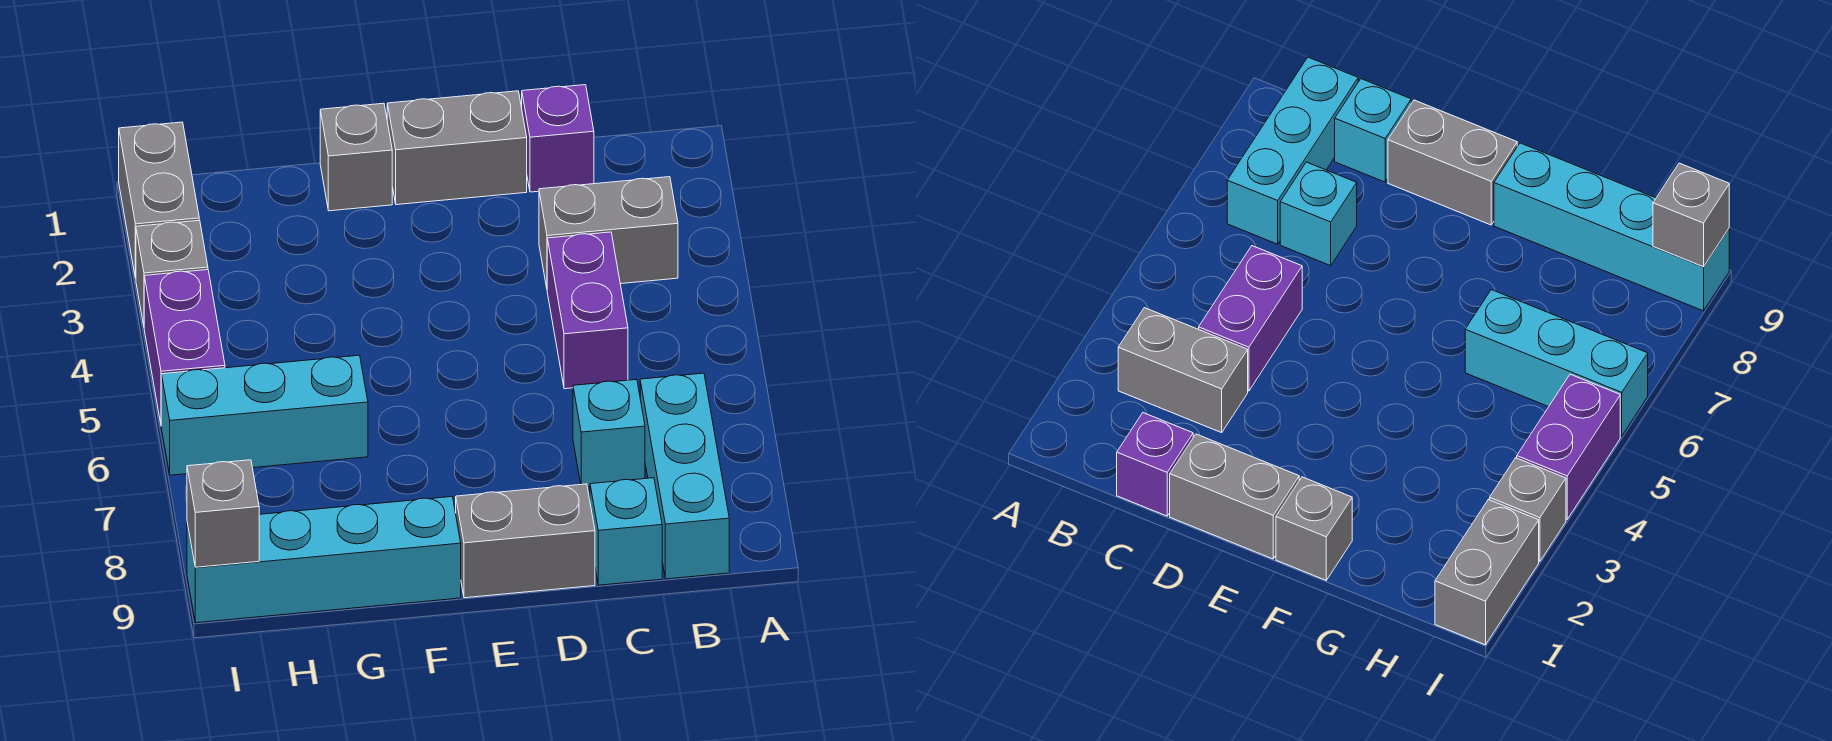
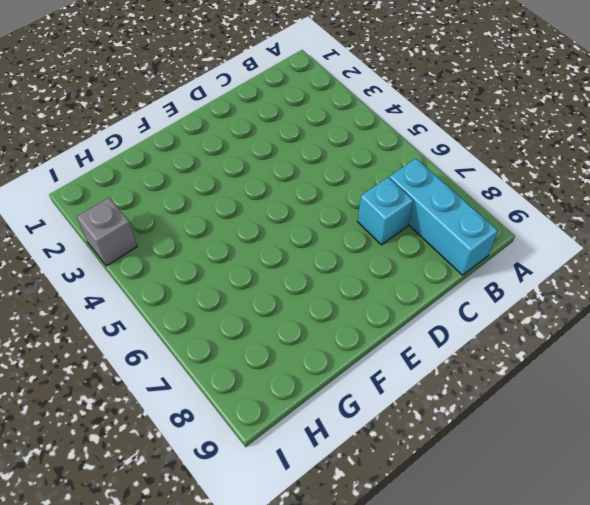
none -> grey brick B3:C3 level 1
none -> purple brick C1 level 1
none -> purple brick C4:C5 level 1

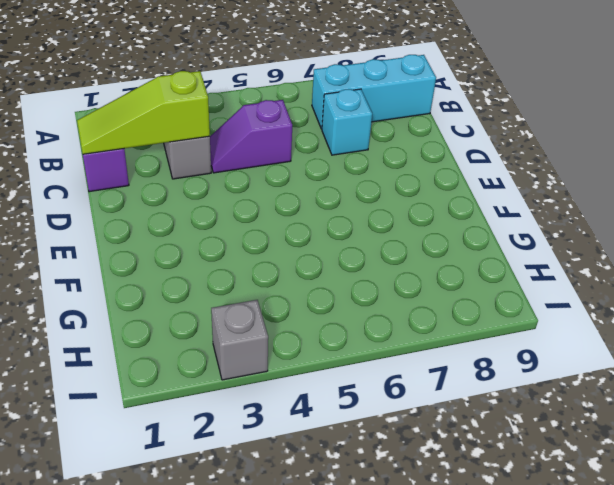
lime slope C1:C3 level 2 top 3 -> none
purple slope C4:C5 level 1 top 5 -> purple brick C4:C5 level 1
none -> cyan brick C9 level 1
none -> grey brick D1:E1 level 1
none -> grey brick D9:E9 level 1

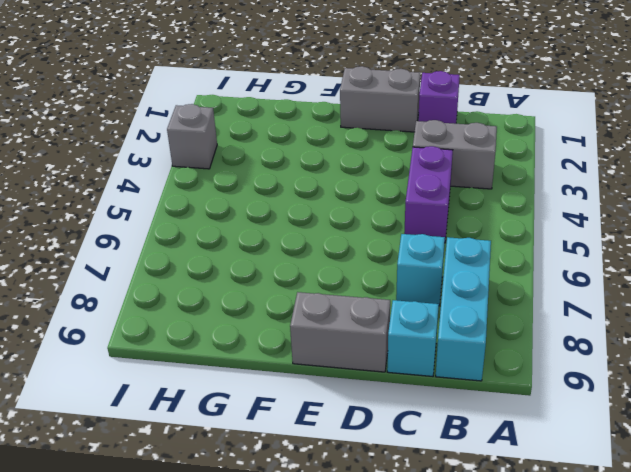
none -> grey brick F1 level 1
none -> cyan brick F9:I9 level 1
none -> cyan brick G6:I6 level 1

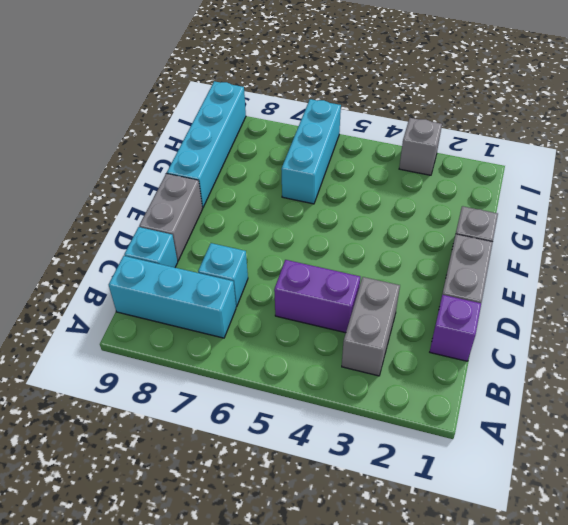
none -> grey brick I1:I2 level 1
none -> purple brick I4:I5 level 1
none -> grey brick I9 level 2

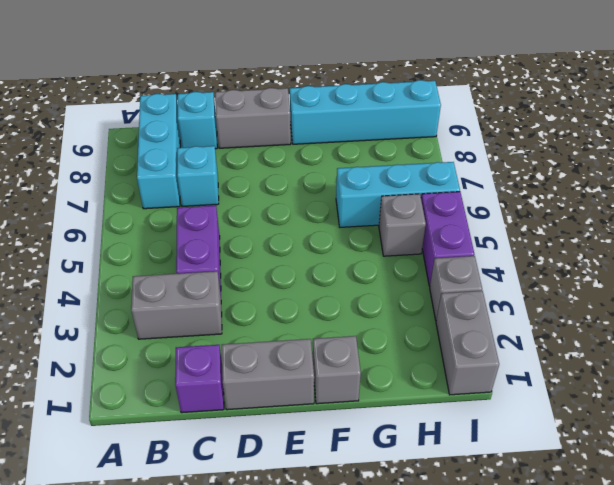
grey brick H5 level 1 -> grey brick I9 level 2

